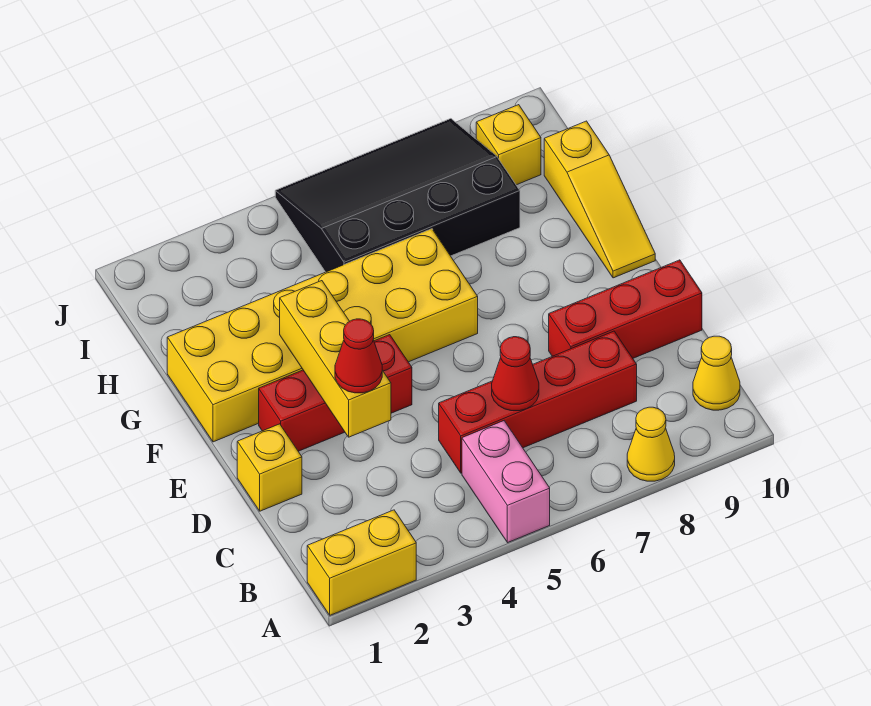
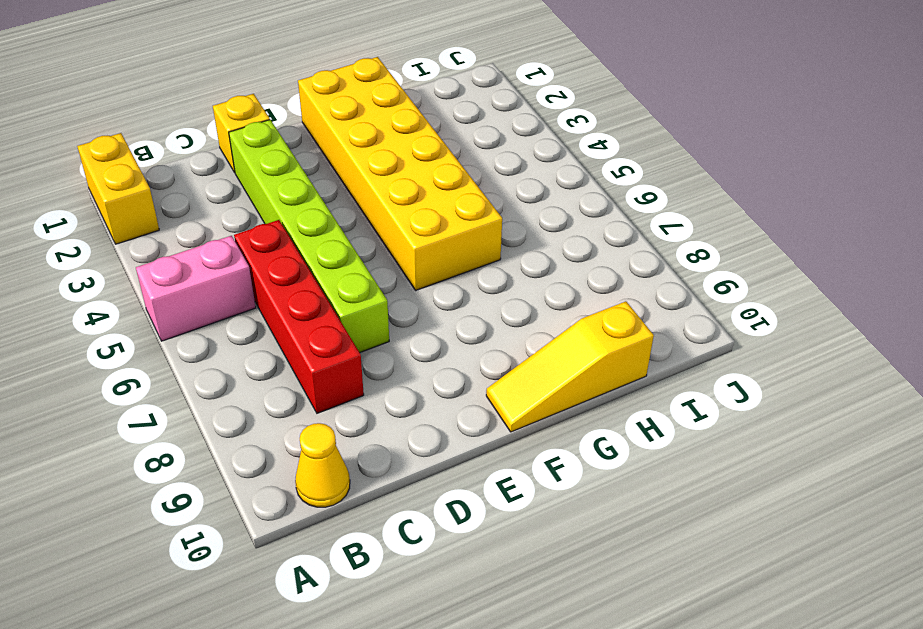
lime brick D2:D7 level 1 -> none
none -> yellow cone A8 level 1
none -> red brick D8:D10 level 1
none -> red brick E2:E4 level 1

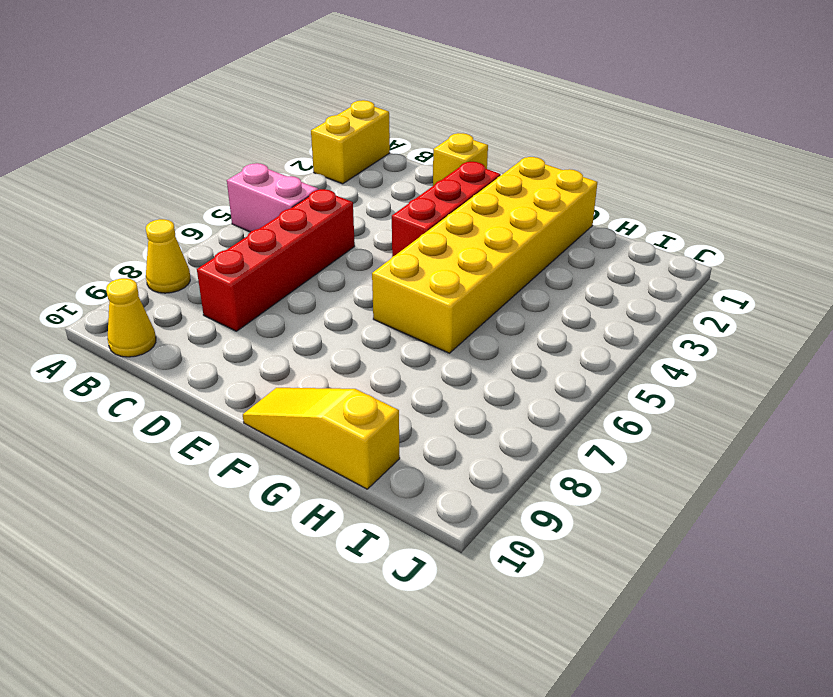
none -> red brick D8:D10 level 1
none -> black slope H5:J8 level 1 top H
none -> yellow brick I9 level 1

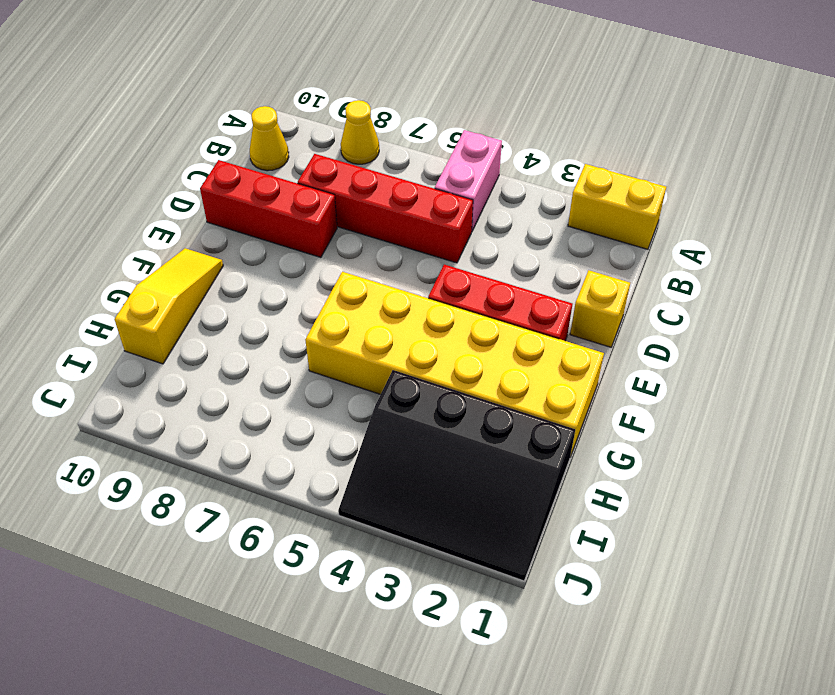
black slope H1:J4 level 1 top H -> black slope H5:J8 level 1 top H
none -> yellow brick I9 level 1
none -> red cone C6 level 2
none -> yellow brick D3:F3 level 2

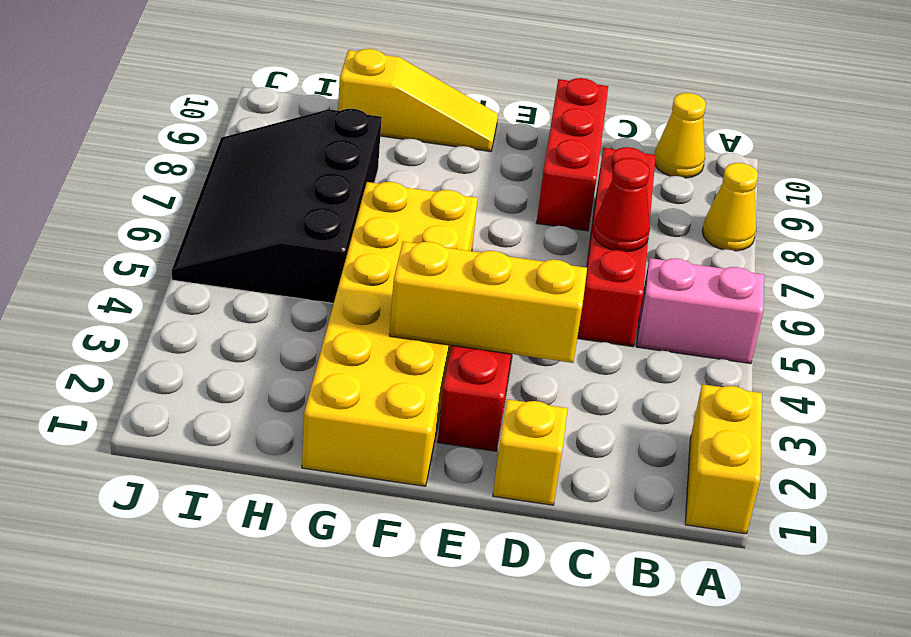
none -> yellow brick I9 level 1
none -> red cone D3 level 3

